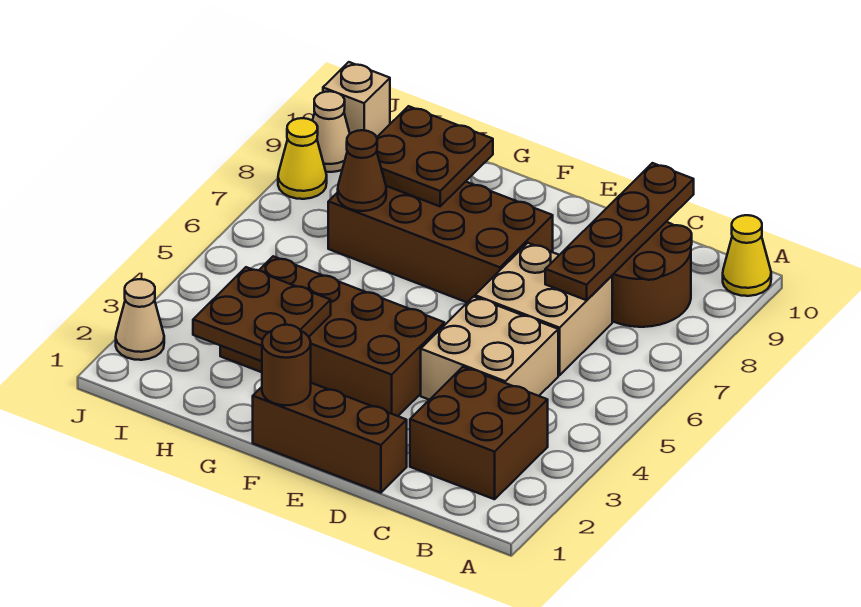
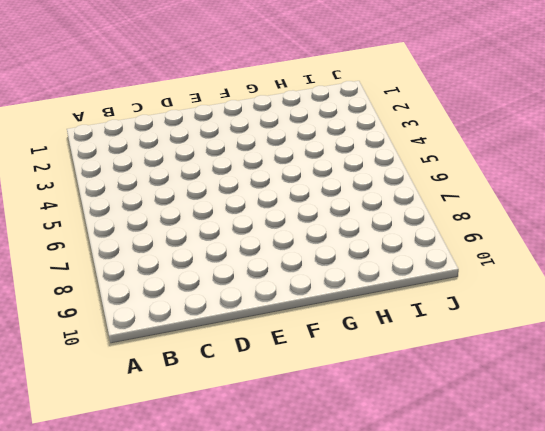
none -> yellow cone A10 level 1
none -> brown brick B2:C3 level 1
none -> brown round brick B8:C9 level 1

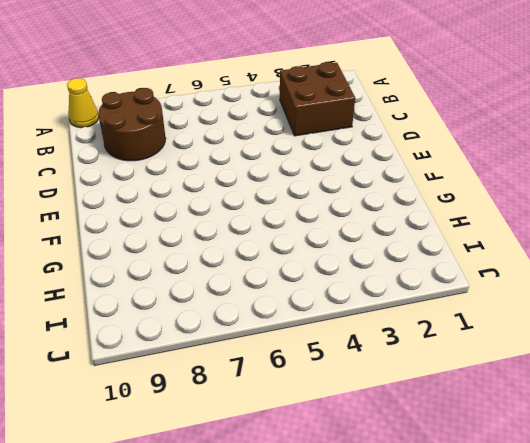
none -> tan brick C4:D5 level 1
none -> tan brick C6:D7 level 1
none -> brown brick D1:F1 level 1

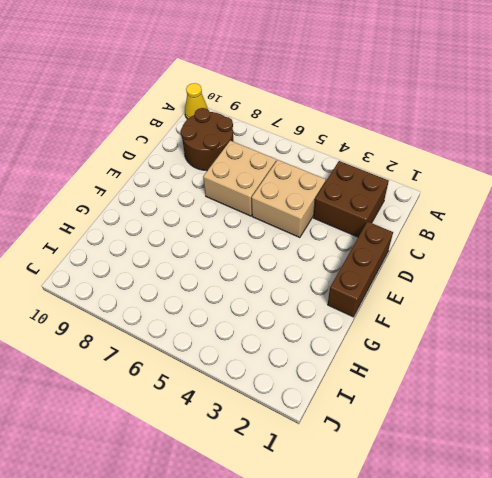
none -> brown brick E3:H4 level 1
none -> brown brick E7:H8 level 1
none -> tan cone J2 level 1

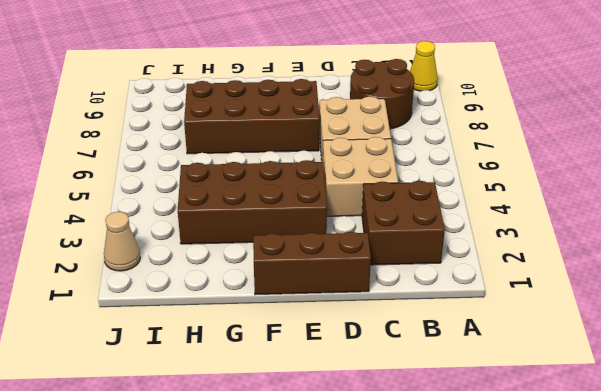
none -> yellow cone J8 level 1
none -> tan cone J9 level 1
none -> tan brick J10 level 1

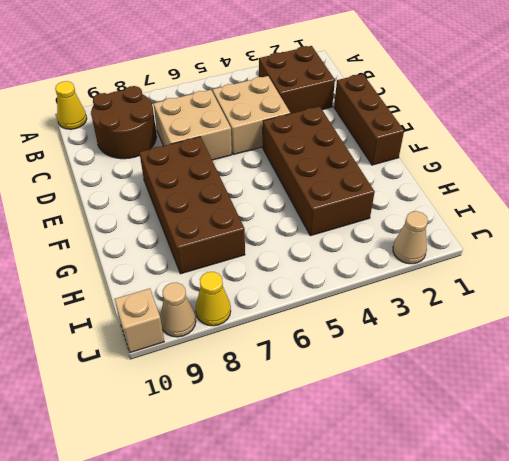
none -> brown plate C7:C10 level 2
none -> brown round brick F1 level 2
none -> brown plate G2:H3 level 2

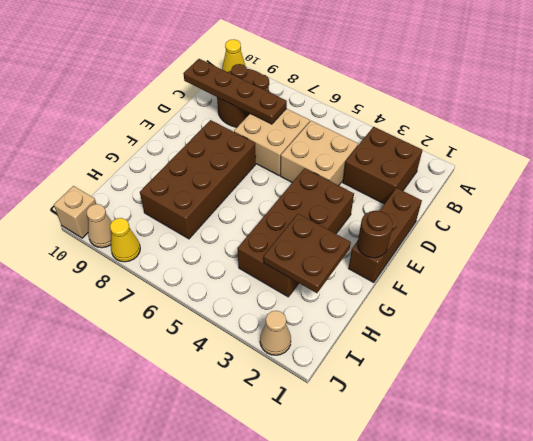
none -> brown plate G8:H9 level 2
none -> brown cone H7 level 2

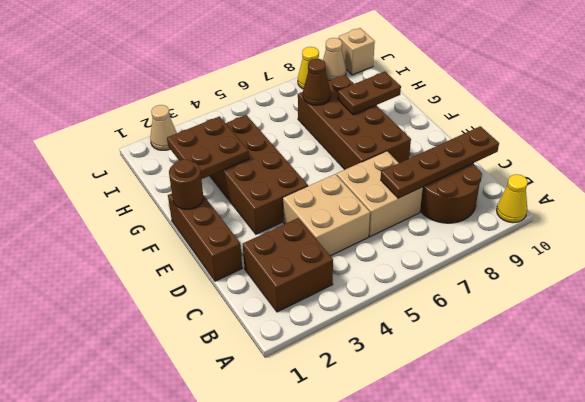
brown plate G8:G9 level 2 -> brown plate G8:H9 level 2

